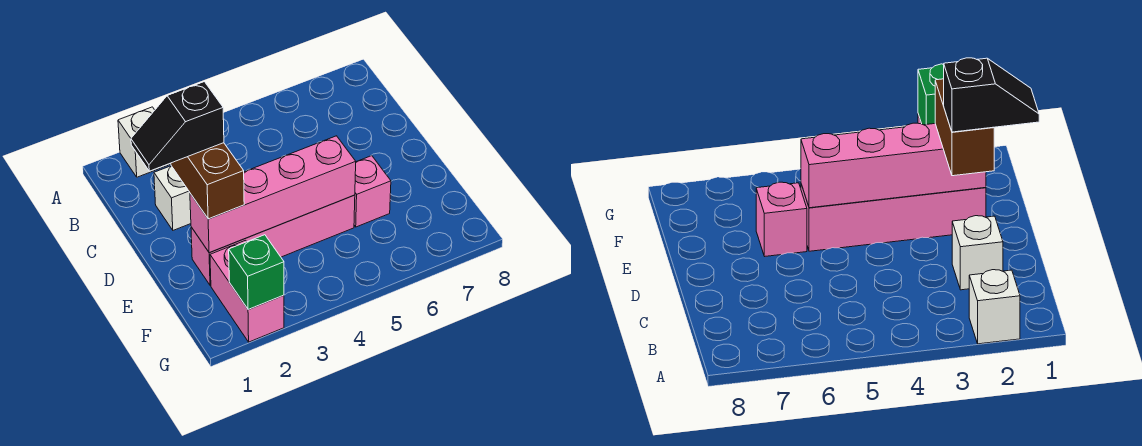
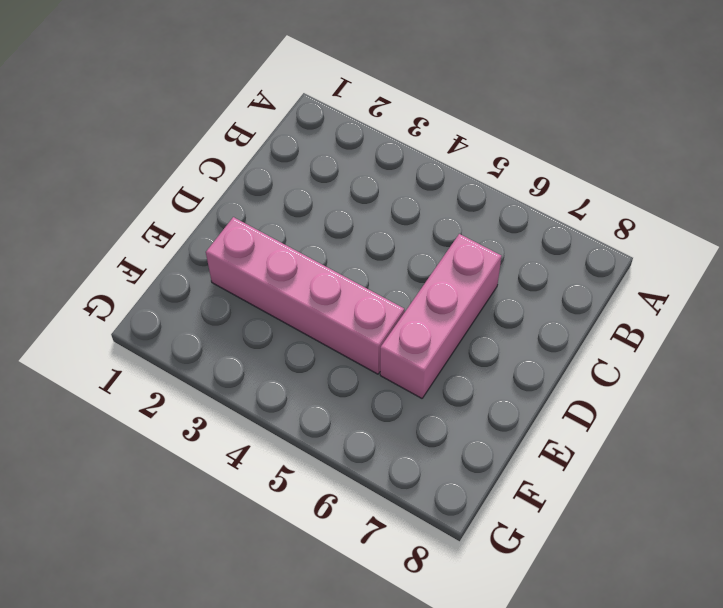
pink brick C6:E6 level 1 -> pink brick E6 level 1
none -> white brick A2 level 1
none -> white brick C2 level 1

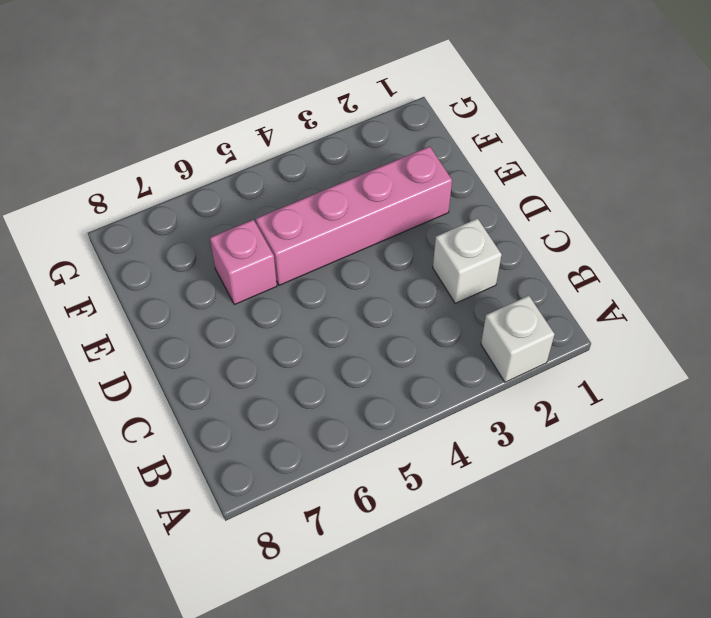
none -> pink brick F2:G2 level 1
none -> pink brick E2:E5 level 2

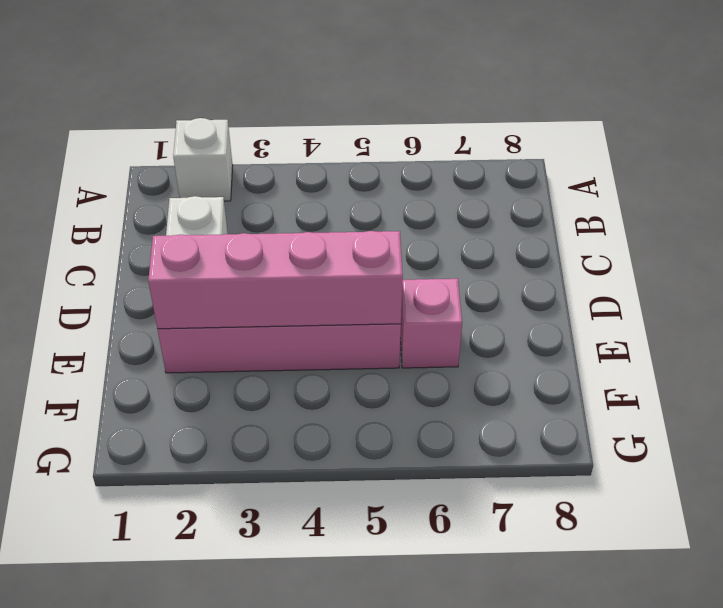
none -> pink brick F2:G2 level 1
none -> green brick G2 level 2

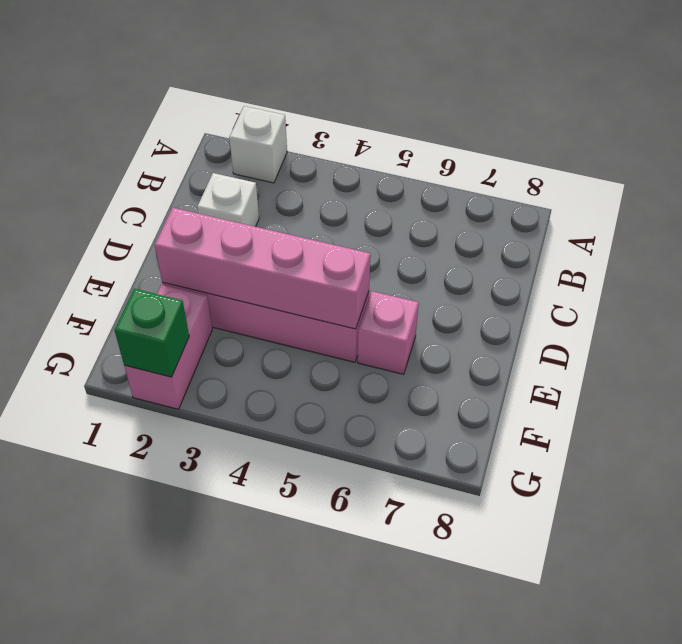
none -> brown brick D2:E2 level 3
none -> black slope D1:D2 level 4 top 2

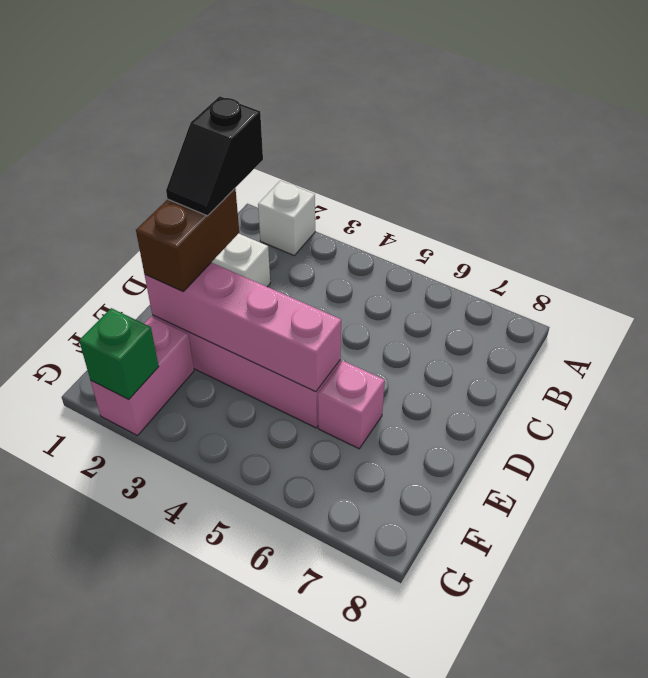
black slope C2:D2 level 4 top C -> black slope D1:D2 level 4 top 2

